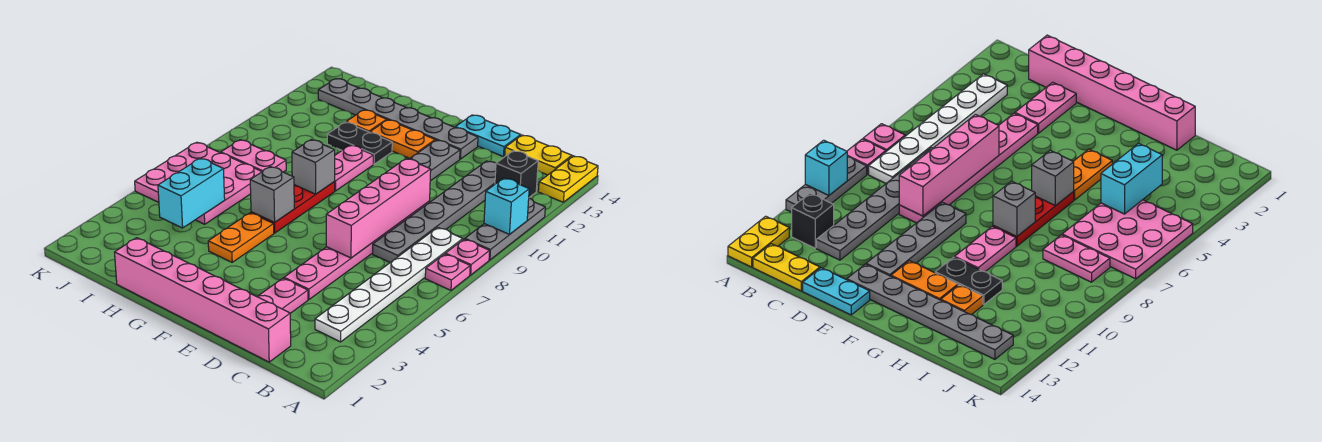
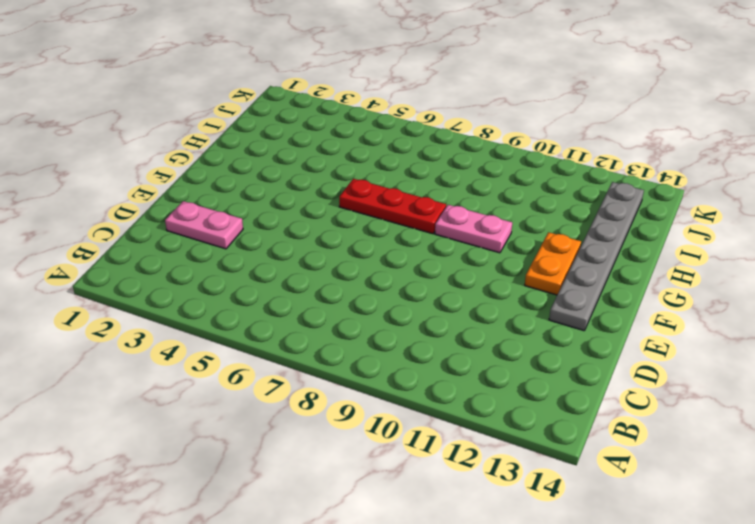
none -> pink plate A7 level 1
none -> pink plate A8 level 1
none -> grey plate A9:A11 level 1

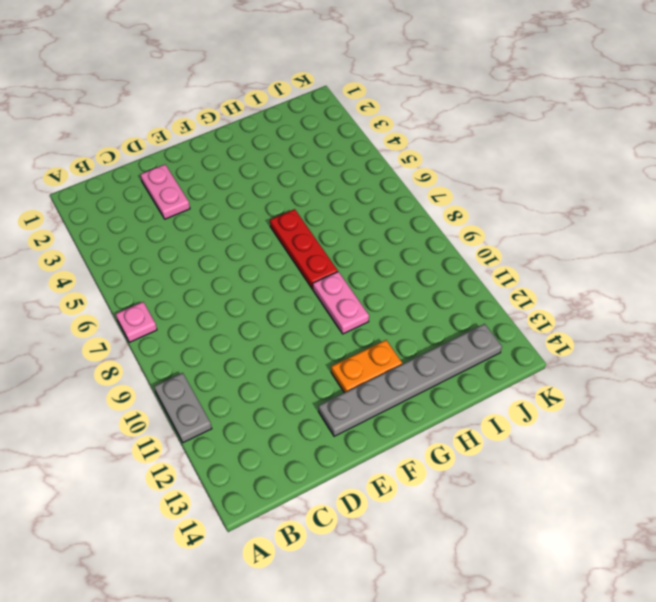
grey plate A10:A11 level 1 -> grey plate A9:A11 level 1
none -> pink plate A8 level 1
none -> yellow plate A13:A14 level 1
none -> white plate B3:B8 level 1

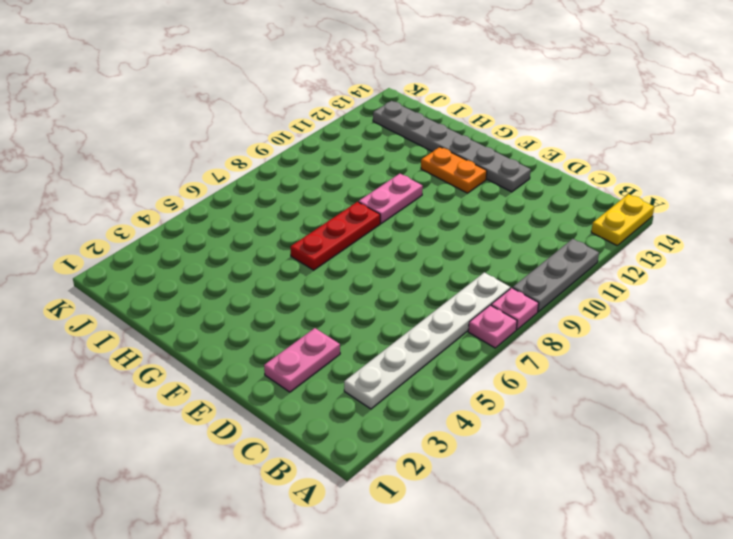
none -> black brick B12 level 1
none -> yellow plate B14:C14 level 1
none -> pink brick C1:H1 level 1

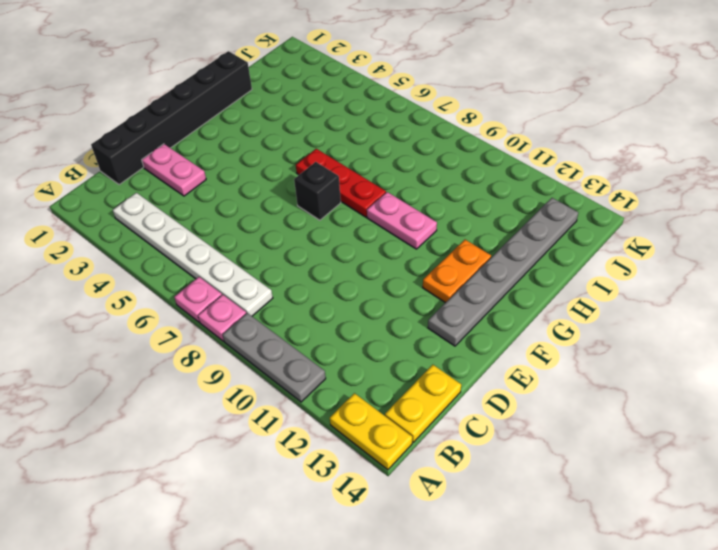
black brick C1:H1 level 1 -> pink brick C1:H1 level 1
black brick F7 level 1 -> black brick B12 level 1
none -> grey plate C7:C12 level 1
none -> pink plate D4:D9 level 1
none -> cyan plate D14:E14 level 1

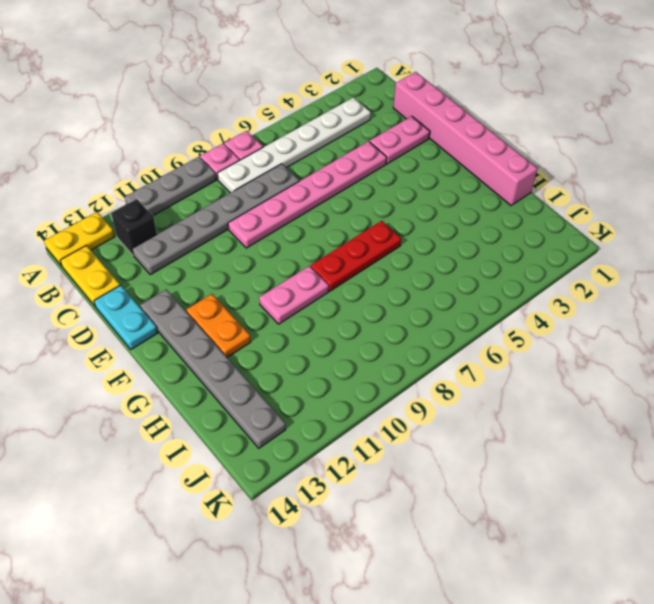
none -> grey plate E9:E12 level 1
none -> orange plate G4:G5 level 1
none -> black plate G11:H11 level 1

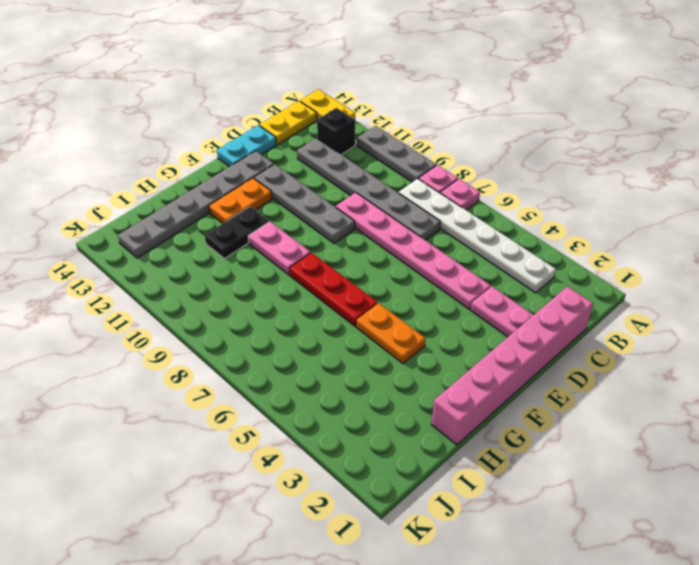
none -> orange plate H12 level 1
none -> pink plate I5:K7 level 1
none -> pink plate I8:J8 level 1

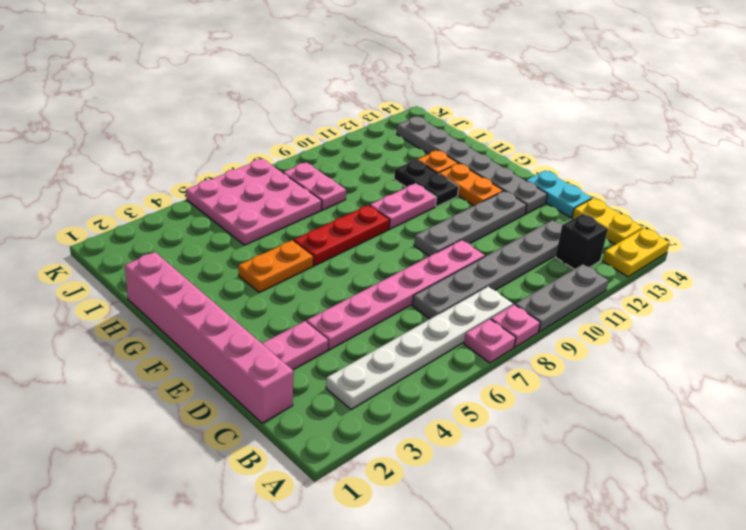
none -> cyan brick A10 level 2
none -> pink brick D6:D9 level 2
none -> grey brick G6 level 2

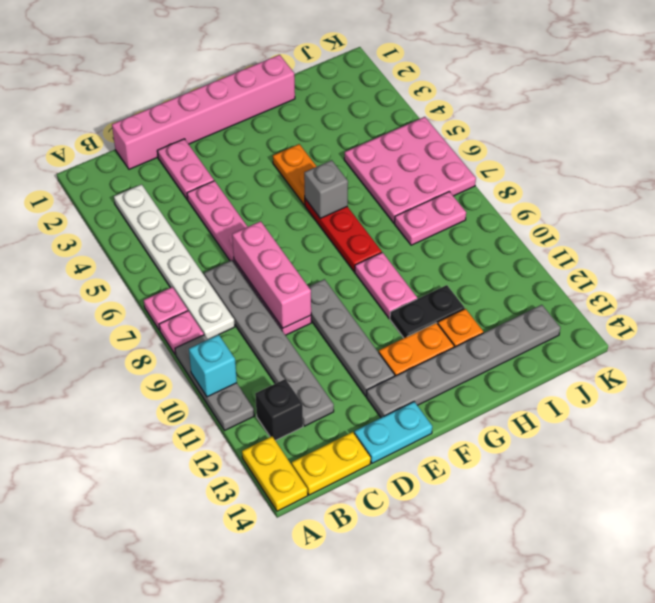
pink brick D7:D9 level 2 -> pink brick D6:D9 level 2
none -> grey brick G8 level 2
none -> cyan brick I4:I5 level 2

